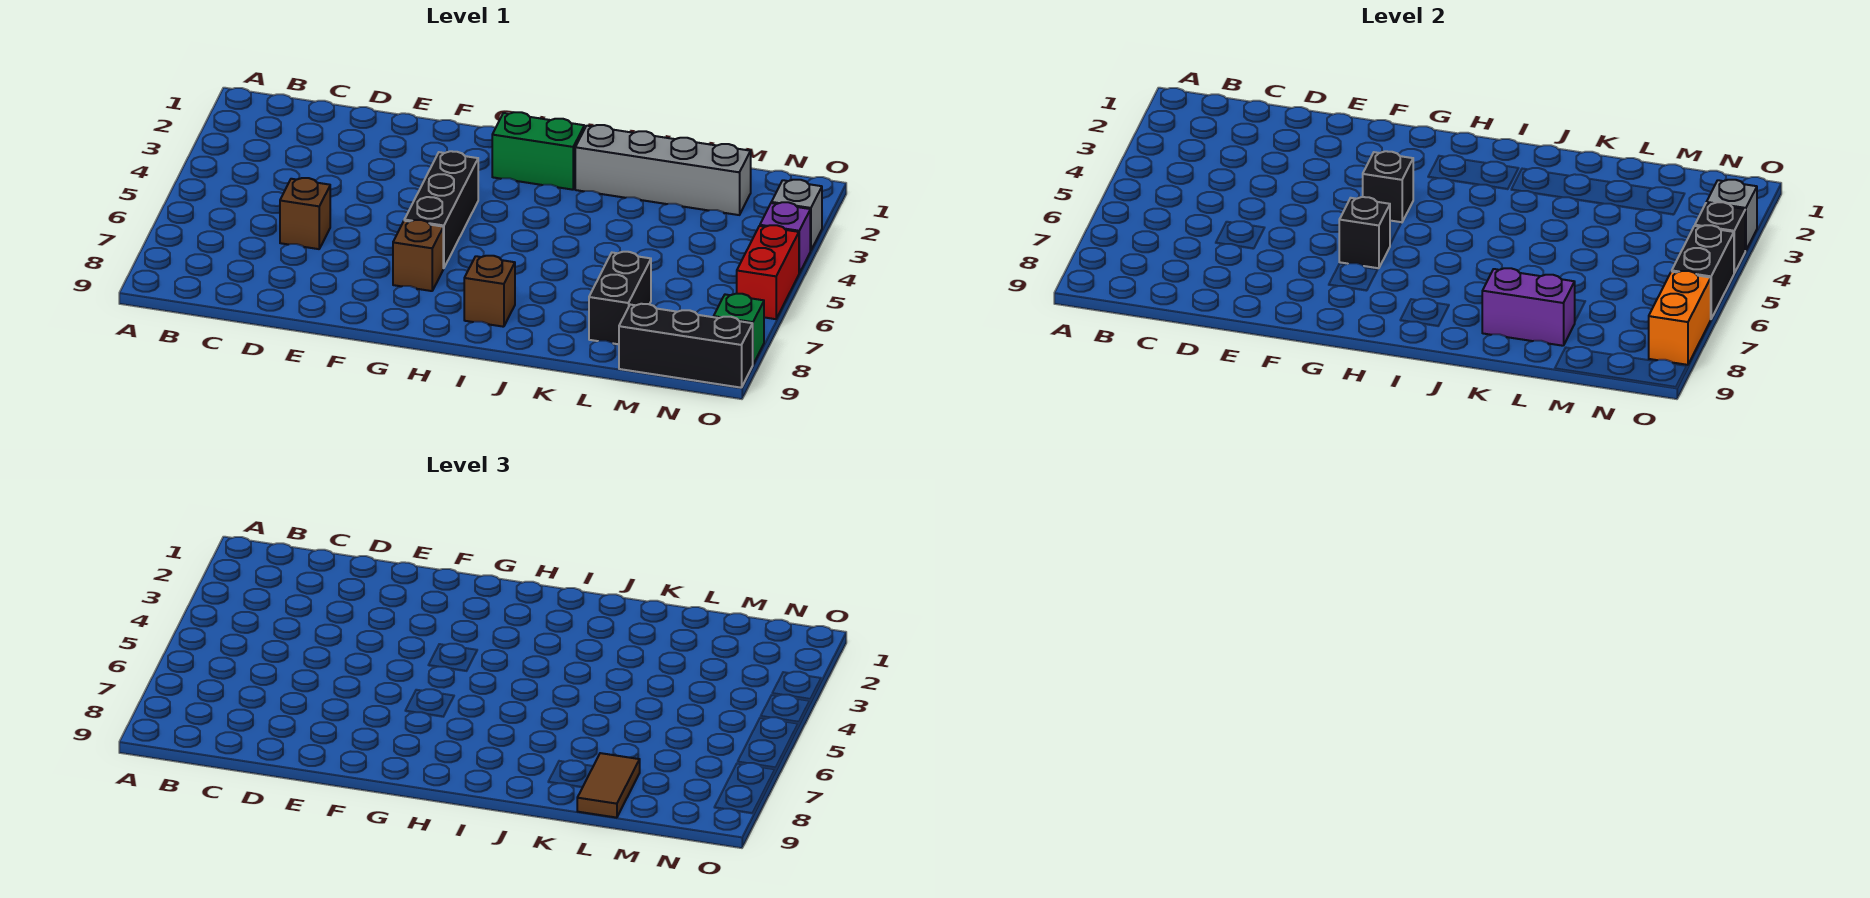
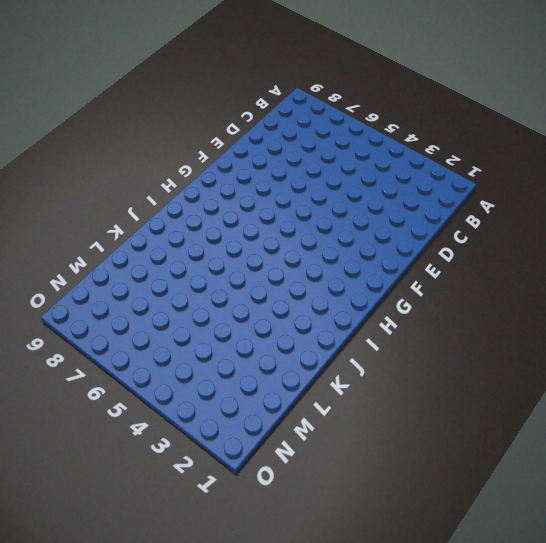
none -> brown brick D6 level 1
none -> black brick G4:G6 level 1
none -> brown brick G7 level 1

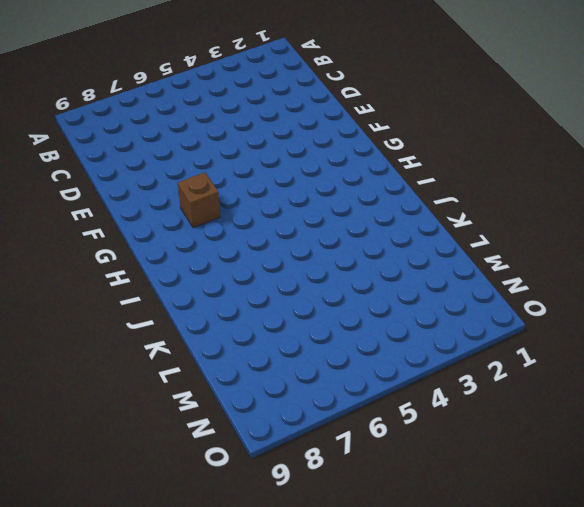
none -> brown brick D6 level 1
none -> black brick G4:G6 level 1
none -> green brick H2:I2 level 1

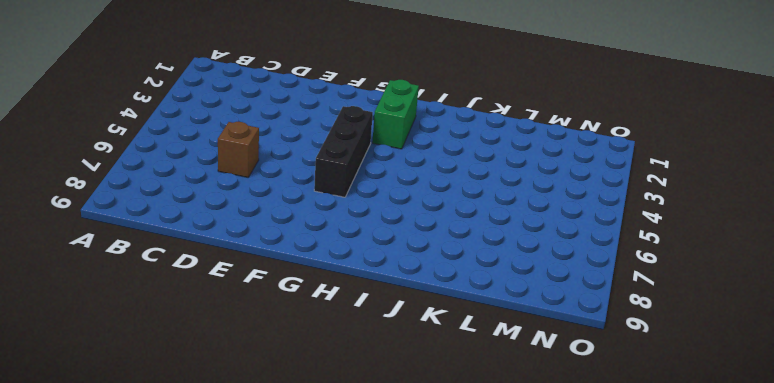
green brick H2:H3 level 1 -> green brick H2:I2 level 1
none -> brown brick G7 level 1
none -> brown brick I8 level 1
none -> grey brick J2:M2 level 1

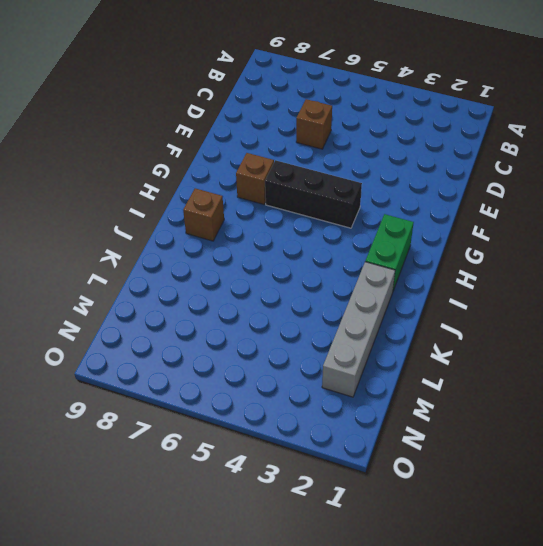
none -> black brick L7:L8 level 1
none -> black brick M9:O9 level 1
none -> grey brick O3 level 1

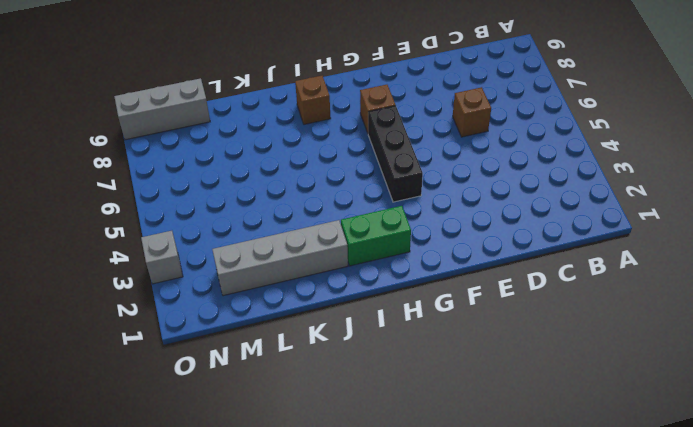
grey brick M9:O9 level 1 -> black brick M9:O9 level 1
none -> black brick L7:L8 level 1
none -> purple brick O4 level 1
none -> red brick O5:O6 level 1

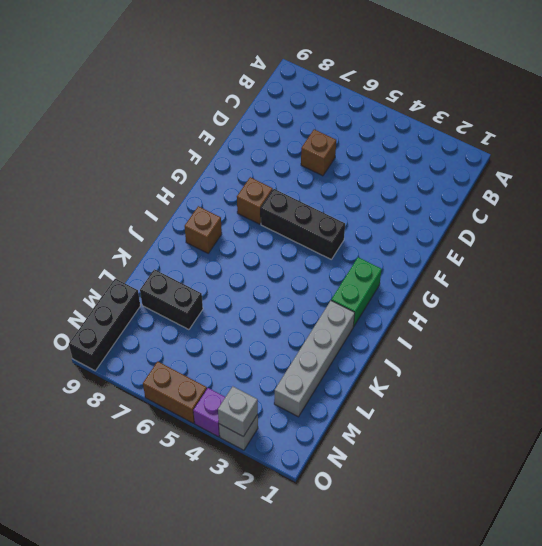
brown brick O5:O6 level 1 -> red brick O5:O6 level 1
none -> green brick O8 level 1
none -> black brick G4 level 2
none -> black brick G6 level 2

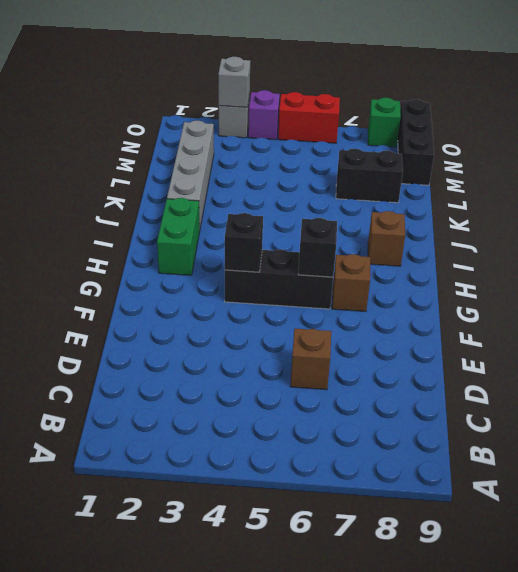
none -> purple brick K8:L8 level 2
none -> black brick O4 level 2
none -> black brick O5:O6 level 2

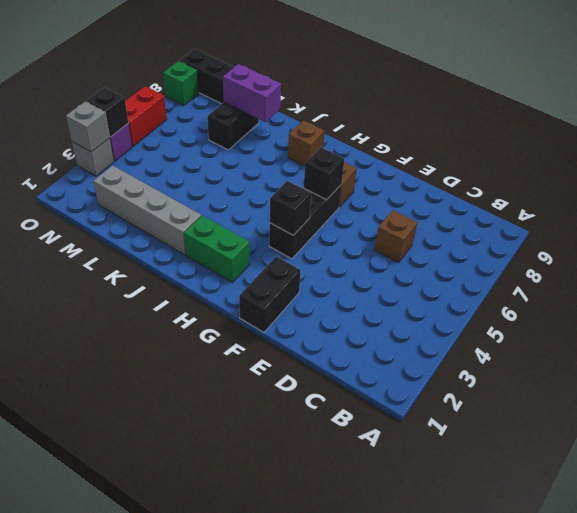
black brick F1:F2 level 1 -> black brick O5:O6 level 2
none -> orange brick O7:O8 level 2
none -> brown tile L8:L9 level 3

